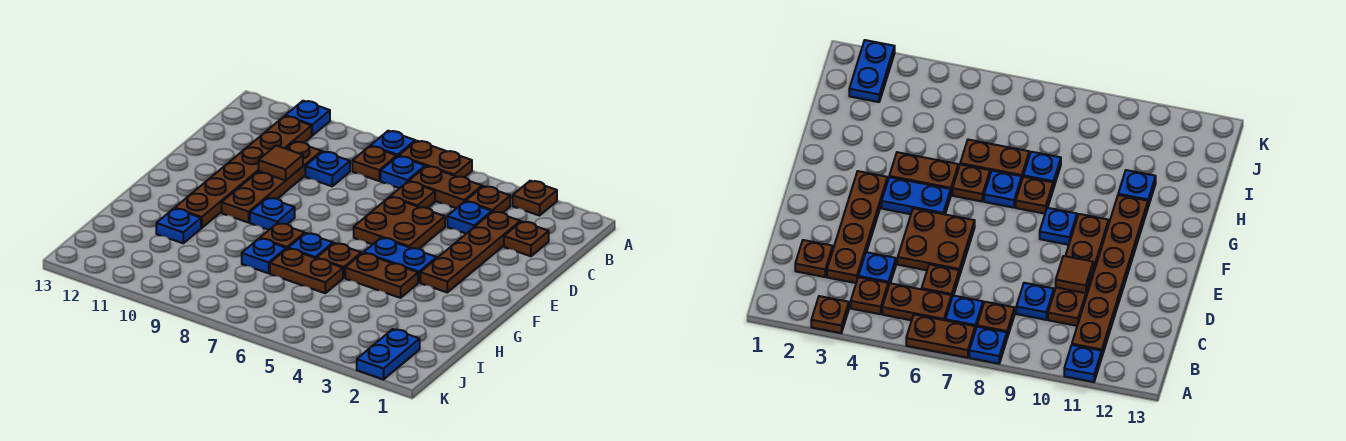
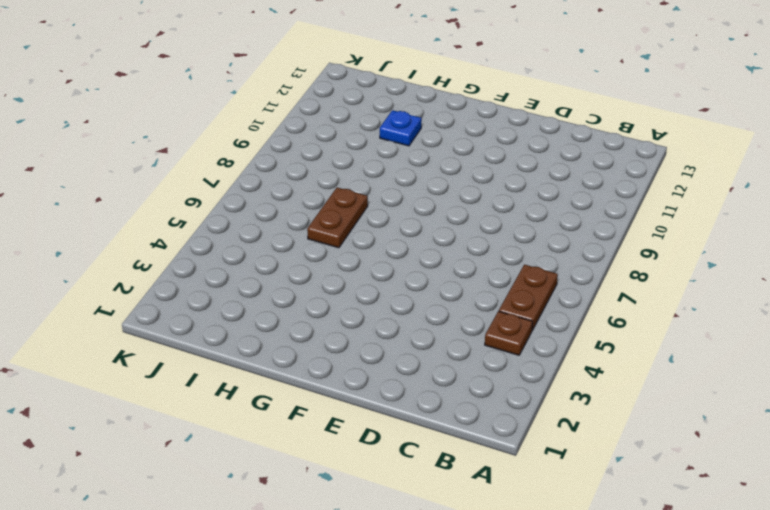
none -> brown plate A3 level 1
none -> brown plate A6:A7 level 1
none -> blue plate A8 level 1

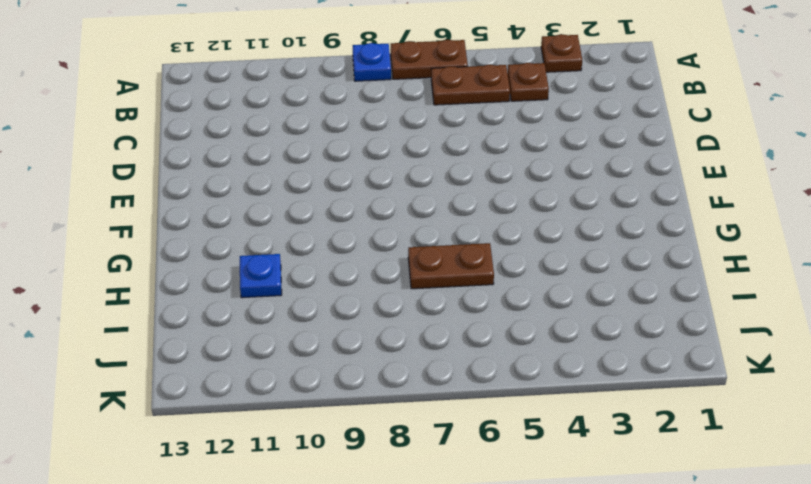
none -> blue plate A11 level 1
none -> blue plate B7 level 1
none -> brown plate B8 level 1

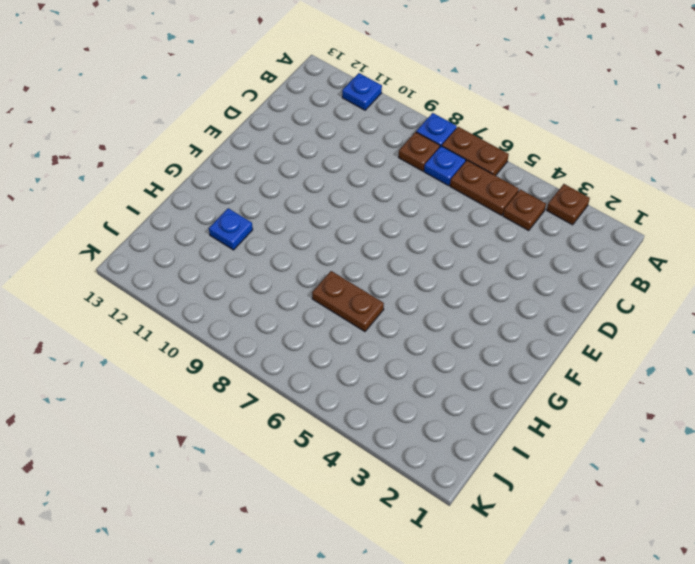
none -> brown plate B11:G11 level 1
none -> brown plate C2 level 1
none -> brown plate C3:F3 level 1

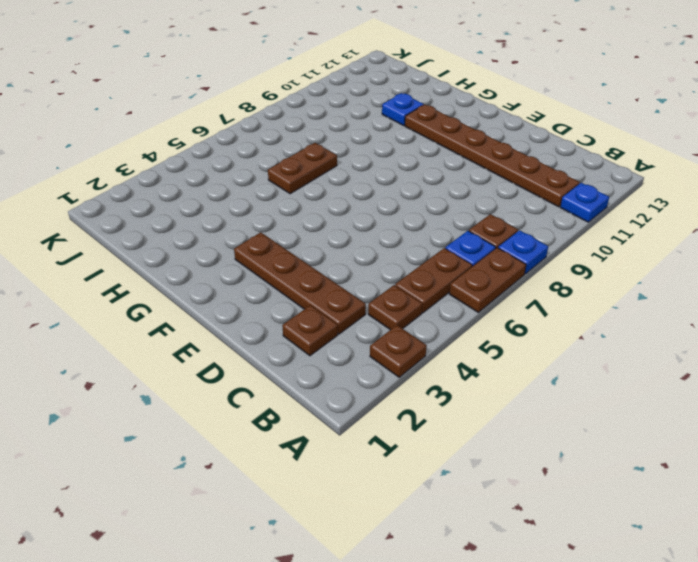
none -> blue plate C4 level 1
none -> brown plate C6 level 1
none -> blue plate C9 level 1

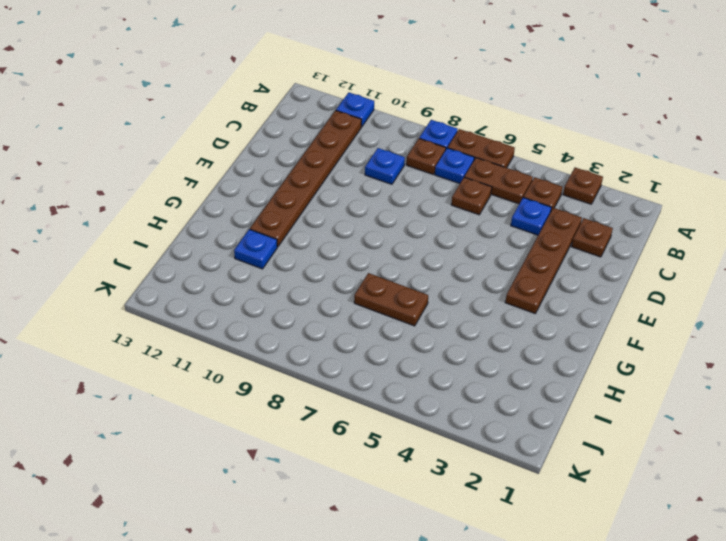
none -> brown plate C10:F10 level 1
none -> brown plate D5:E6 level 1
none -> blue plate F4:F5 level 1

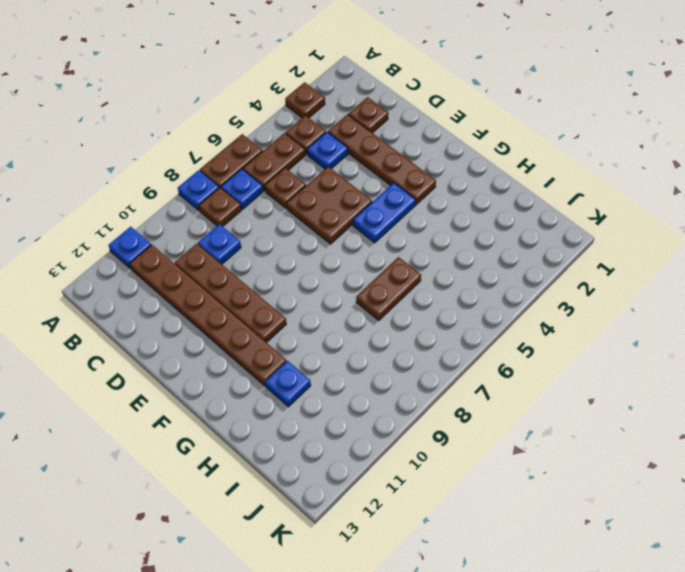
none -> blue plate F9 level 1
none -> brown plate G4:G5 level 1
none -> brown plate G6 level 1

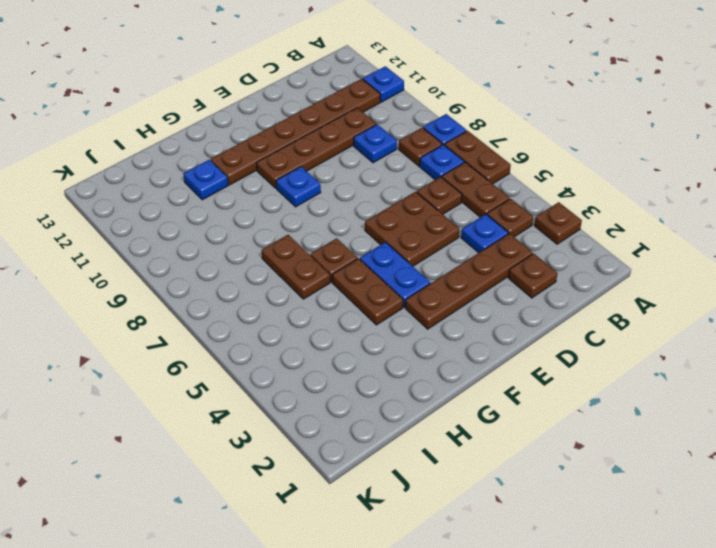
none -> blue plate G7 level 1
none -> brown plate G8 level 1
none -> blue plate H8 level 1

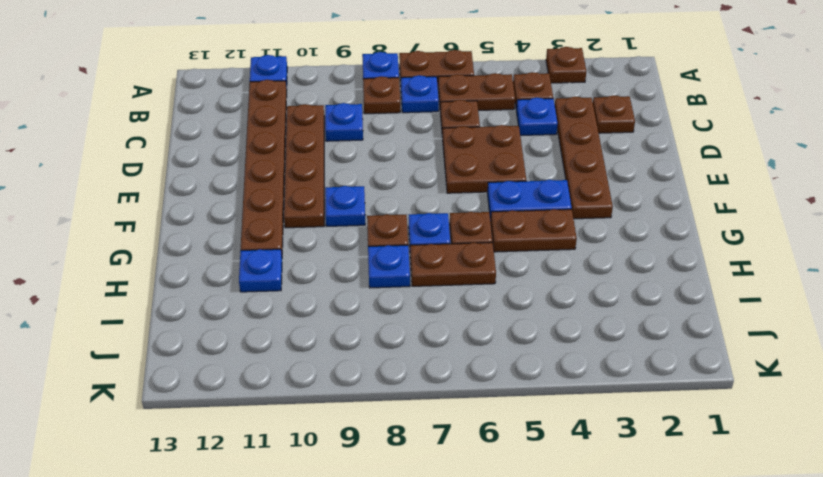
none -> blue plate J2:K2 level 1
none -> brown tile D10 level 2

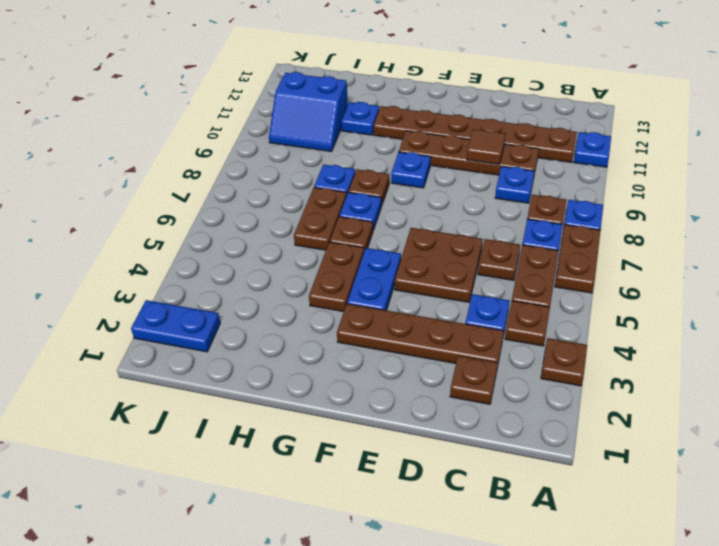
blue slope I10:J11 level 1 top 11 -> none

